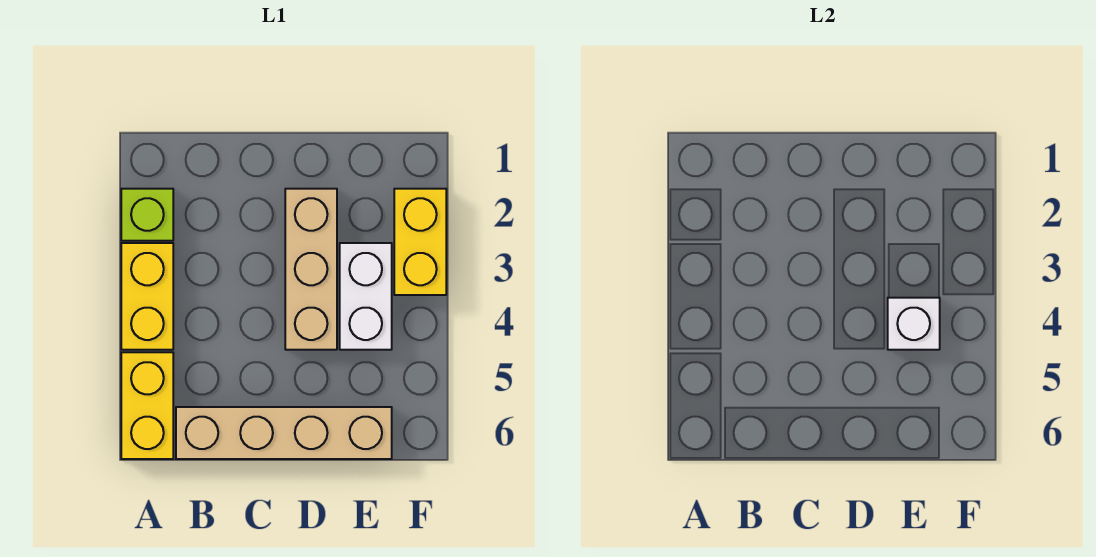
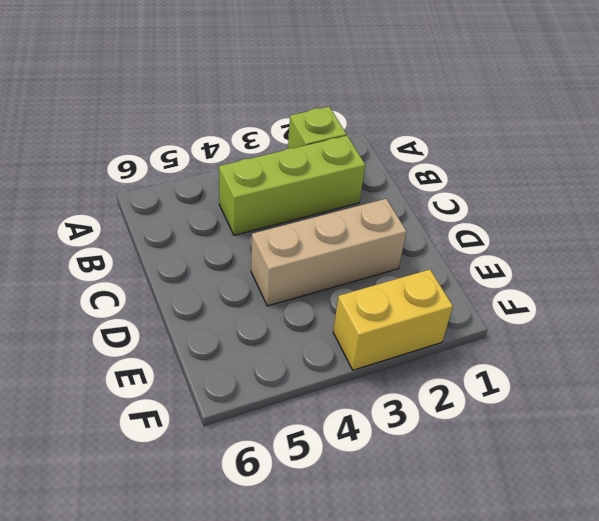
lime brick B2:B4 level 1 -> none
none -> yellow brick A3:A4 level 1
none -> yellow brick A5:A6 level 1

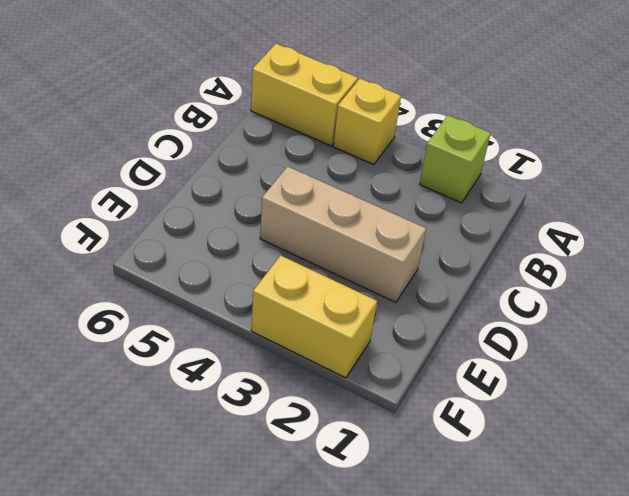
yellow brick A4 level 1 -> yellow brick A3:A4 level 1
none -> tan brick B6:E6 level 1
none -> white brick E3:E4 level 1

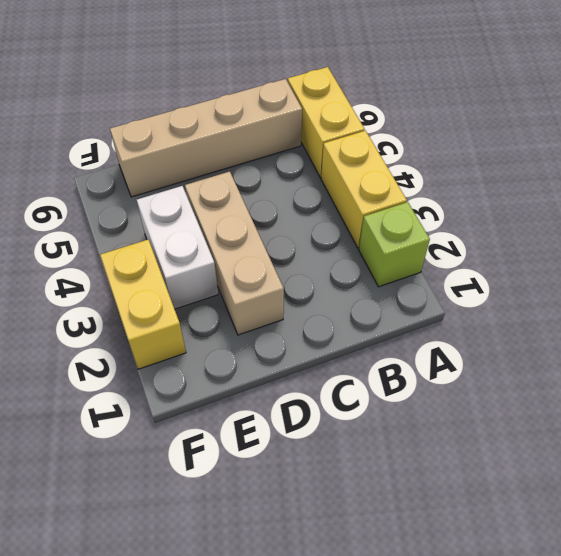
none -> white brick E4 level 2

